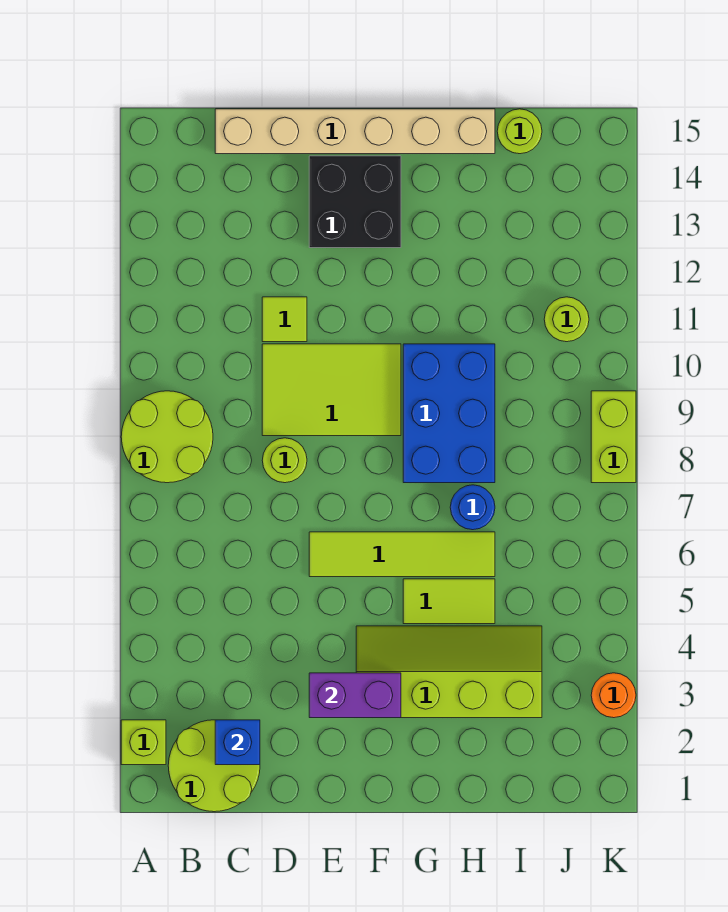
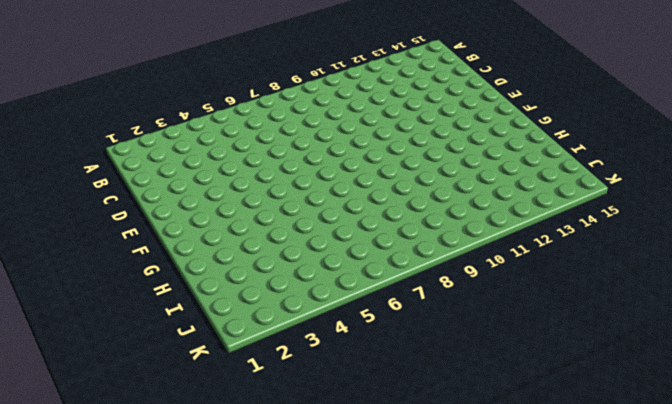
none -> lime brick A2 level 1
none -> lime round brick A8:B9 level 1
none -> lime round brick B1:C2 level 1

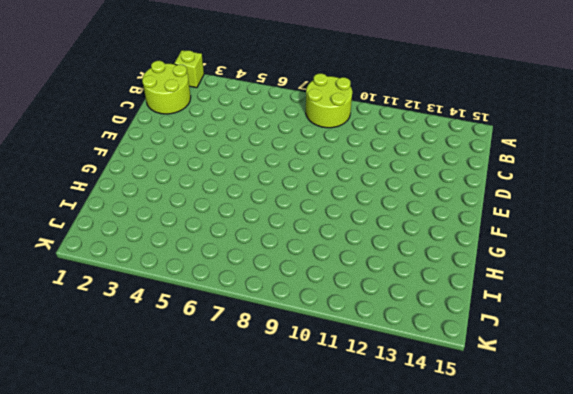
none -> tan brick C15:H15 level 1
none -> lime round brick D8 level 1
none -> lime tile D9:F10 level 1

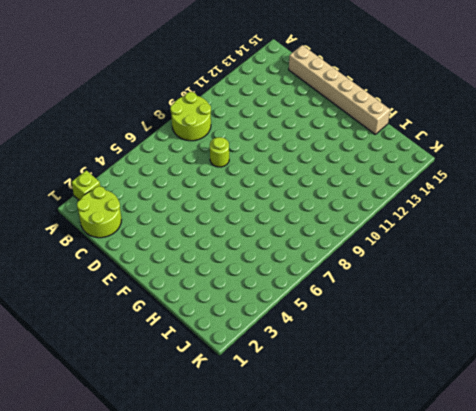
none -> lime tile D9:F10 level 1
none -> lime tile D11 level 1
none -> lime tile E6:H6 level 1

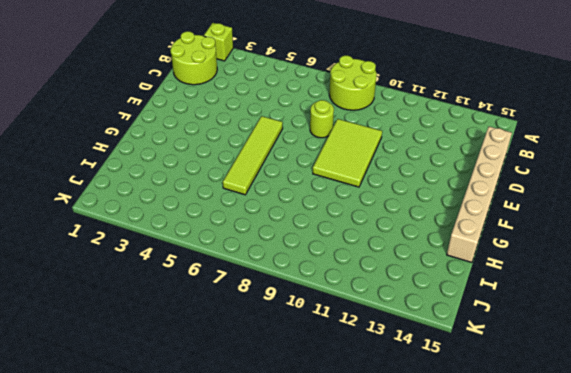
none -> lime tile D11 level 1
none -> black brick E13:F14 level 1
none -> lime slope F3:I4 level 1 top 3

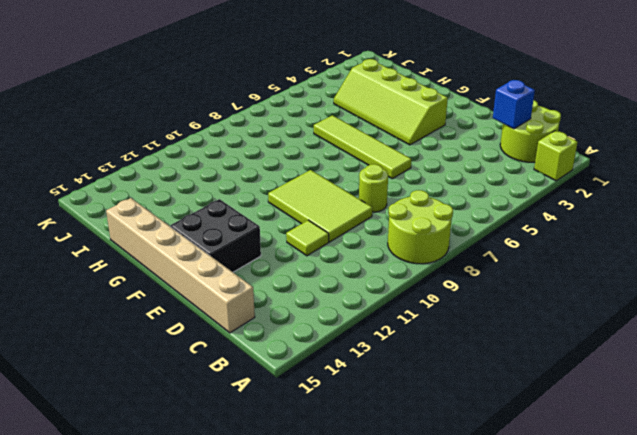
none -> lime tile G5:H5 level 1
none -> blue brick G8:H10 level 1
none -> blue round brick H7 level 1

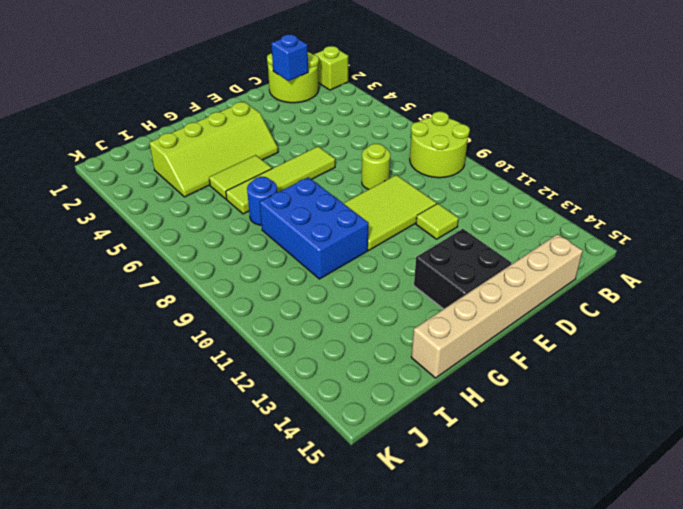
none -> lime round brick I15 level 1
none -> lime round brick J11 level 1
none -> orange round brick K3 level 1

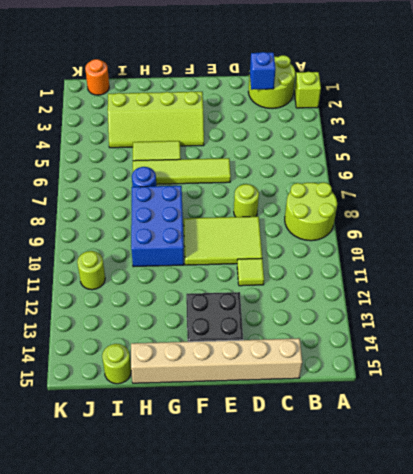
orange round brick J1 level 1 -> orange round brick K3 level 1
none -> lime brick K8:K9 level 1
none -> purple brick E3:F3 level 2

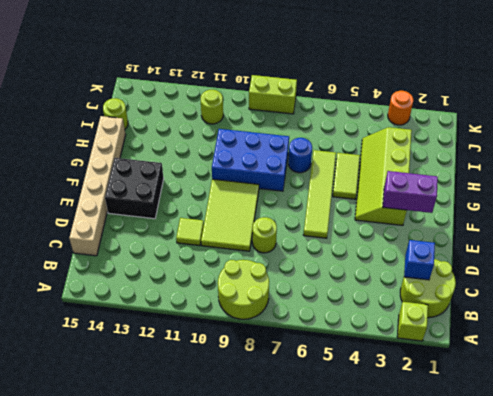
purple brick F2:F3 level 2 -> purple brick E3:F3 level 2

